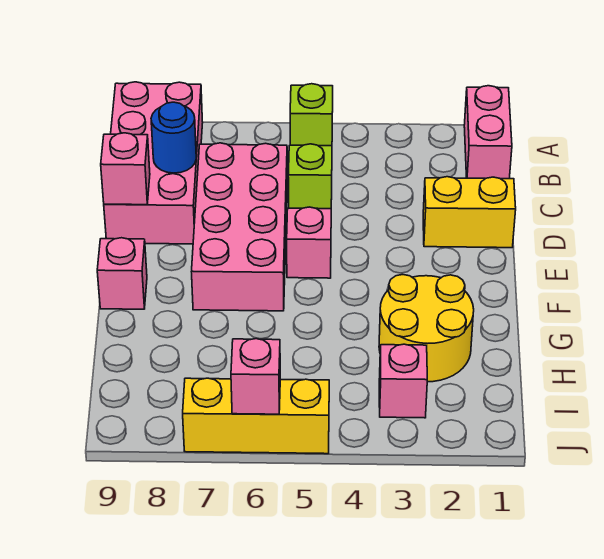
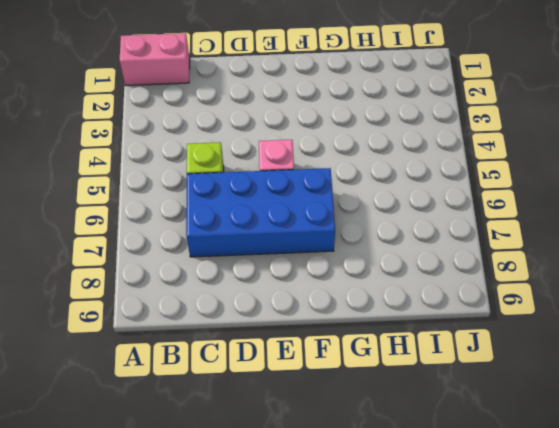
blue brick C6:F7 level 1 -> pink brick C6:F7 level 1
none -> lime brick A5 level 1
none -> pink brick A8:D9 level 1
none -> yellow brick D1:D2 level 1

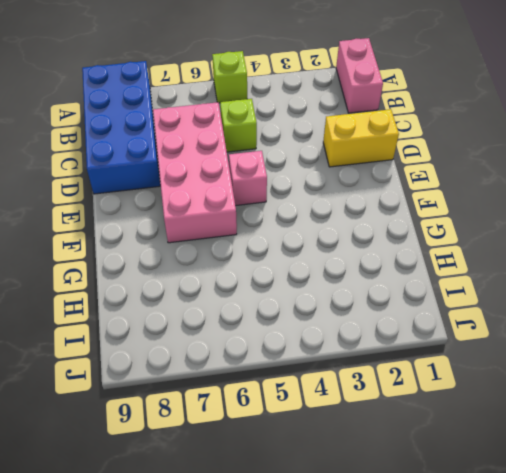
blue brick A8:D9 level 1 -> pink brick A8:D9 level 1
none -> pink brick F9 level 1
none -> yellow round brick G2:H3 level 1
none -> pink brick I3 level 1

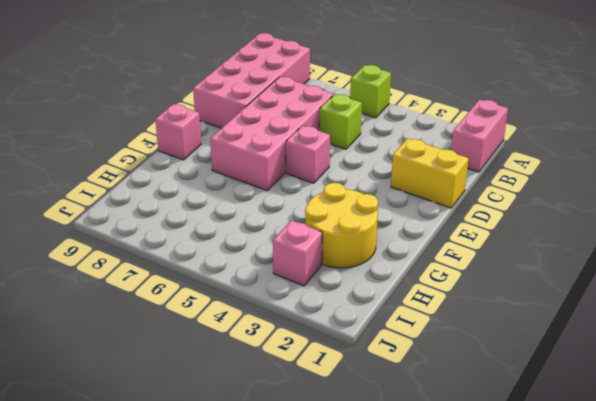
none -> yellow brick J5:J7 level 1
none -> blue round brick C8 level 2
none -> pink brick D9 level 2

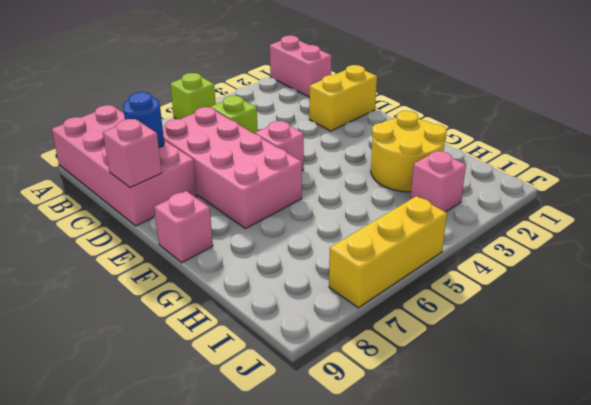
none -> pink brick J6 level 2

